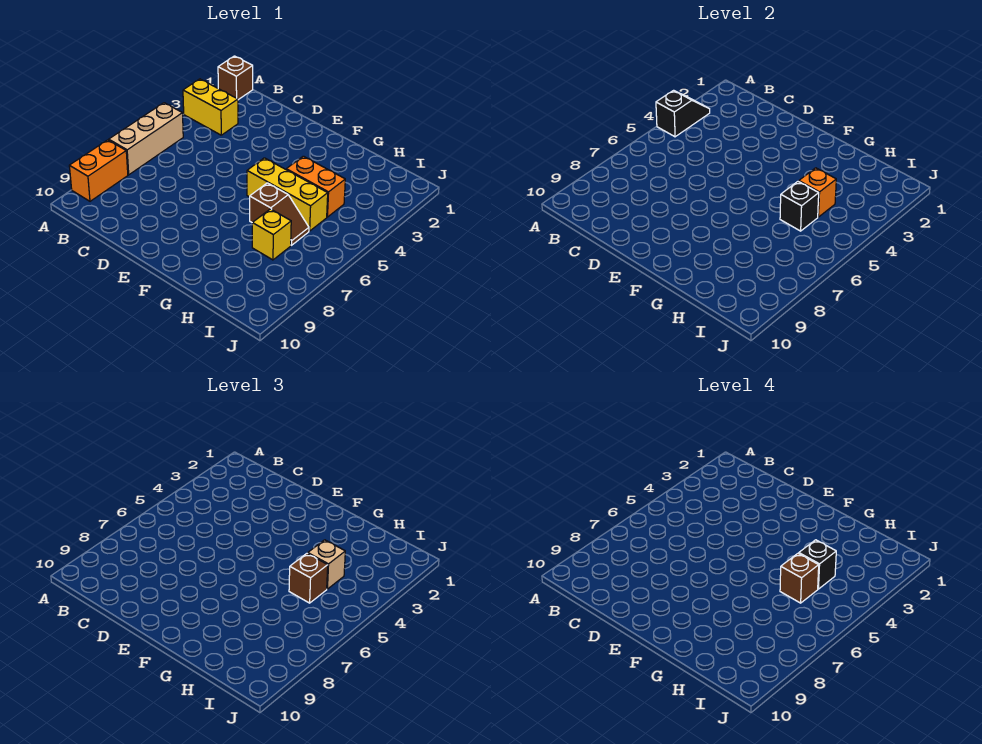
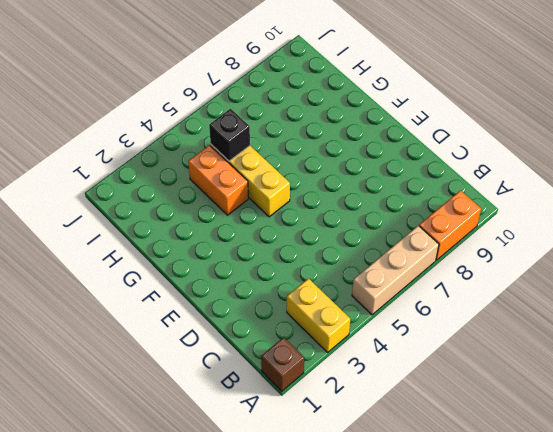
none -> brown slope G6:H6 level 1 top G
none -> yellow brick H7 level 1
none -> black slope A3:A4 level 2 top 4

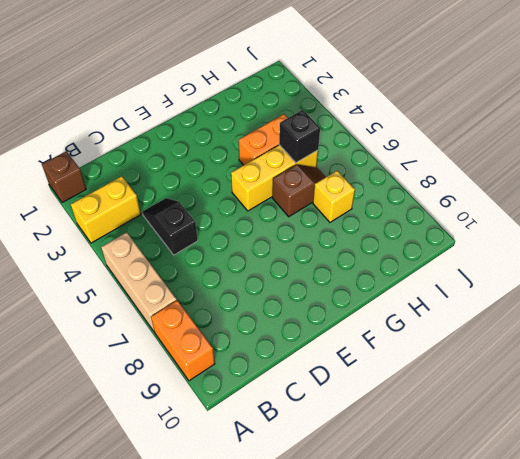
black slope C4:C5 level 1 top 5 -> black slope A3:A4 level 2 top 4
none -> orange brick H4 level 2
none -> tan brick H4 level 3
none -> brown brick H5 level 3

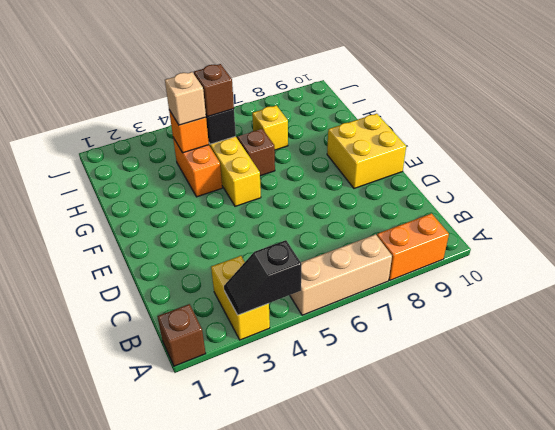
yellow brick E9:F10 level 1 -> none
none -> black brick H4 level 4
none -> brown brick H5 level 4

